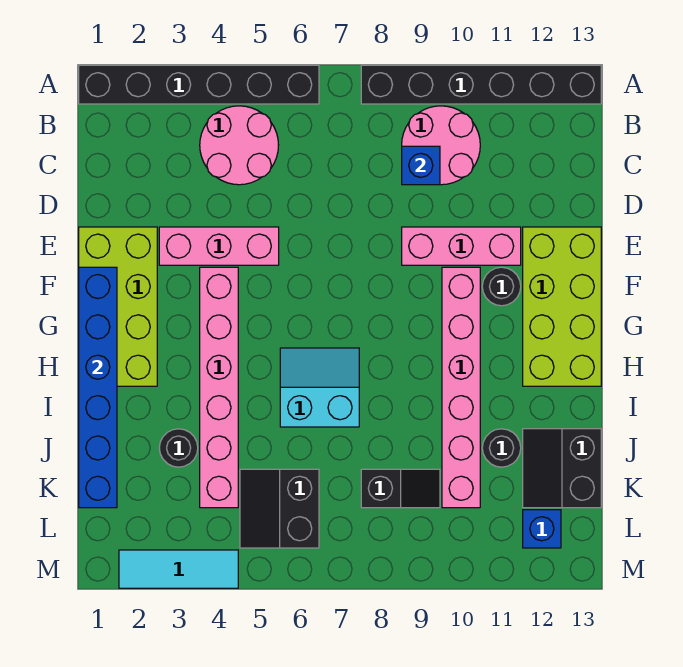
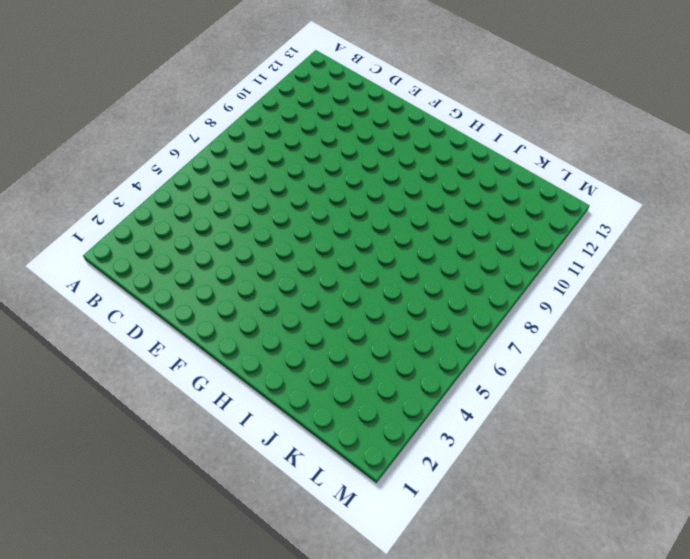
none -> black brick A1:A6 level 1
none -> black brick A8:A13 level 1
none -> pink round brick B4:C5 level 1

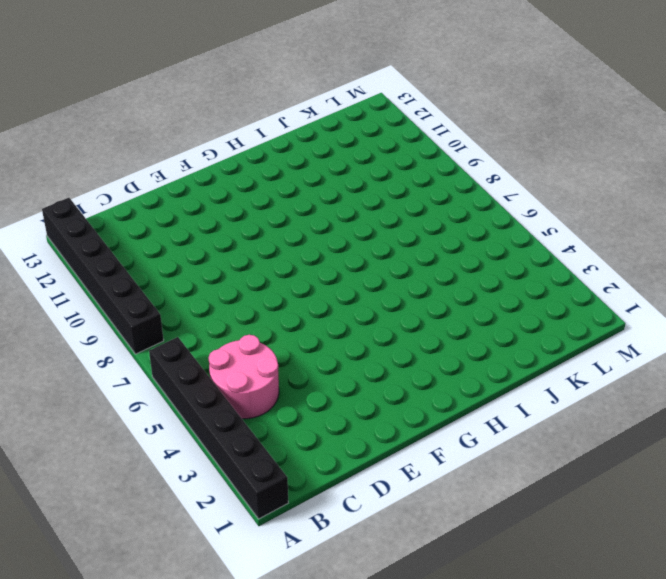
none -> pink round brick B9:C10 level 1
none -> lime brick E1:H2 level 1
none -> pink brick E3:E5 level 1

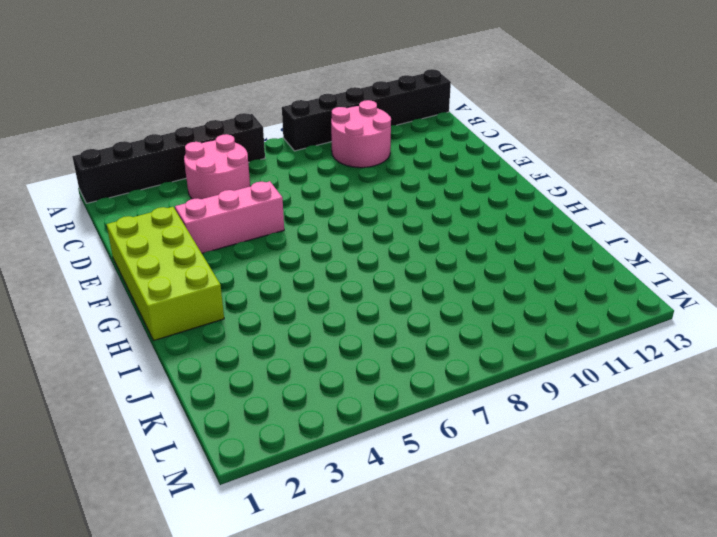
none -> pink brick E9:E11 level 1
none -> lime brick E12:H13 level 1
none -> pink brick F4:K4 level 1

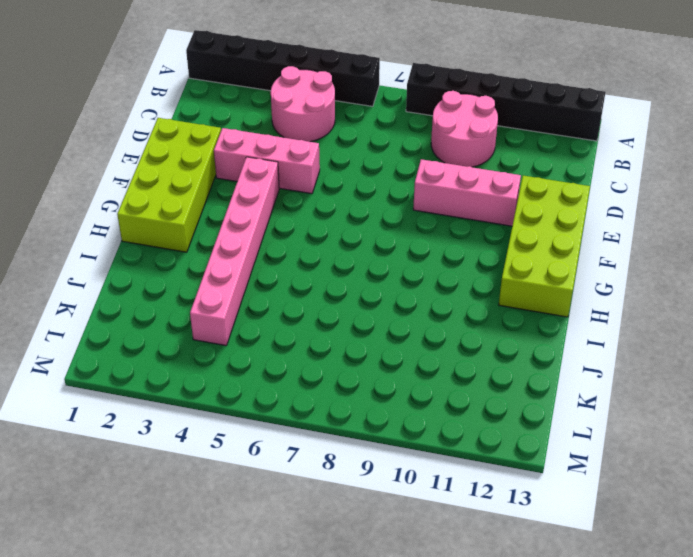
none -> pink brick F10:K10 level 1
none -> black round brick F11 level 1
none -> cyan slope H6:I7 level 1 top I

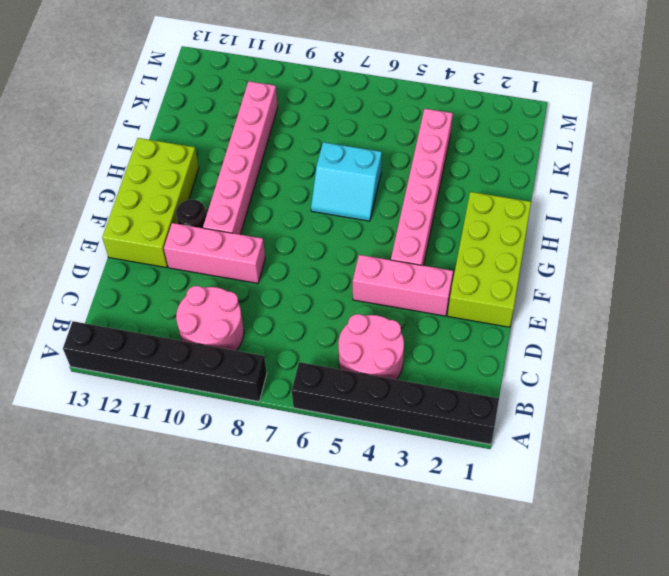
none -> black round brick J3 level 1
none -> black round brick J11 level 1
none -> black slope J12:K13 level 1 top 13

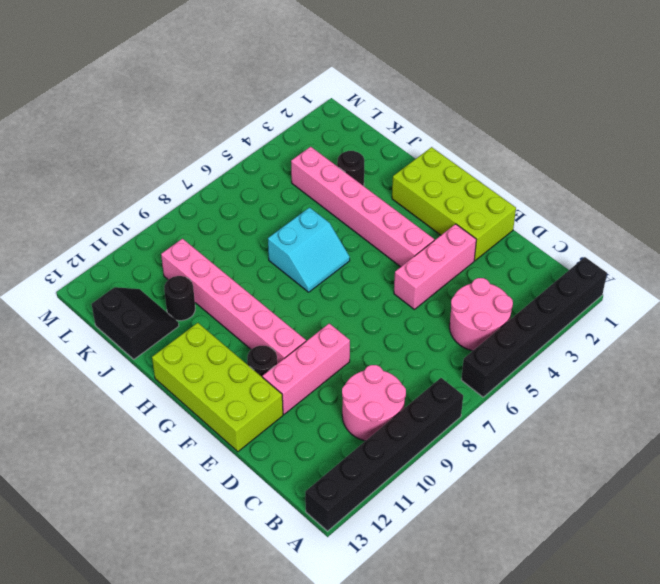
none -> black slope K5:L6 level 1 top 6
none -> black slope K8:K9 level 1 top 8
none -> blue brick L12 level 1

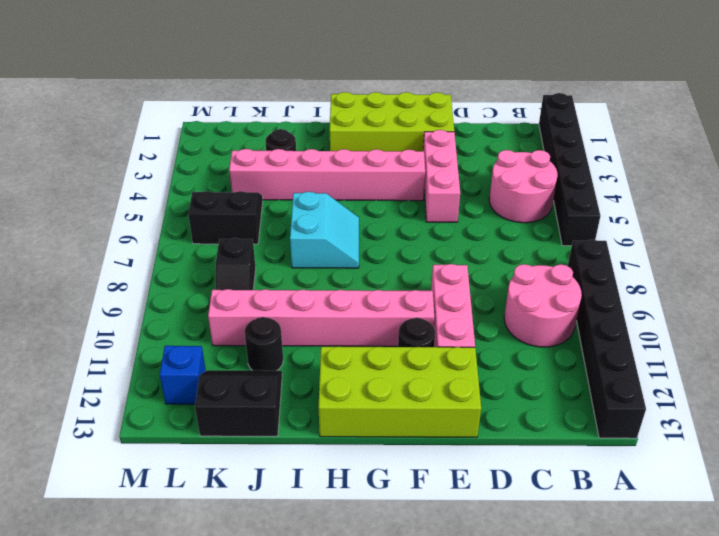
none -> cyan tile M2:M4 level 1
none -> blue brick C9 level 2
none -> blue brick F1:K1 level 2

